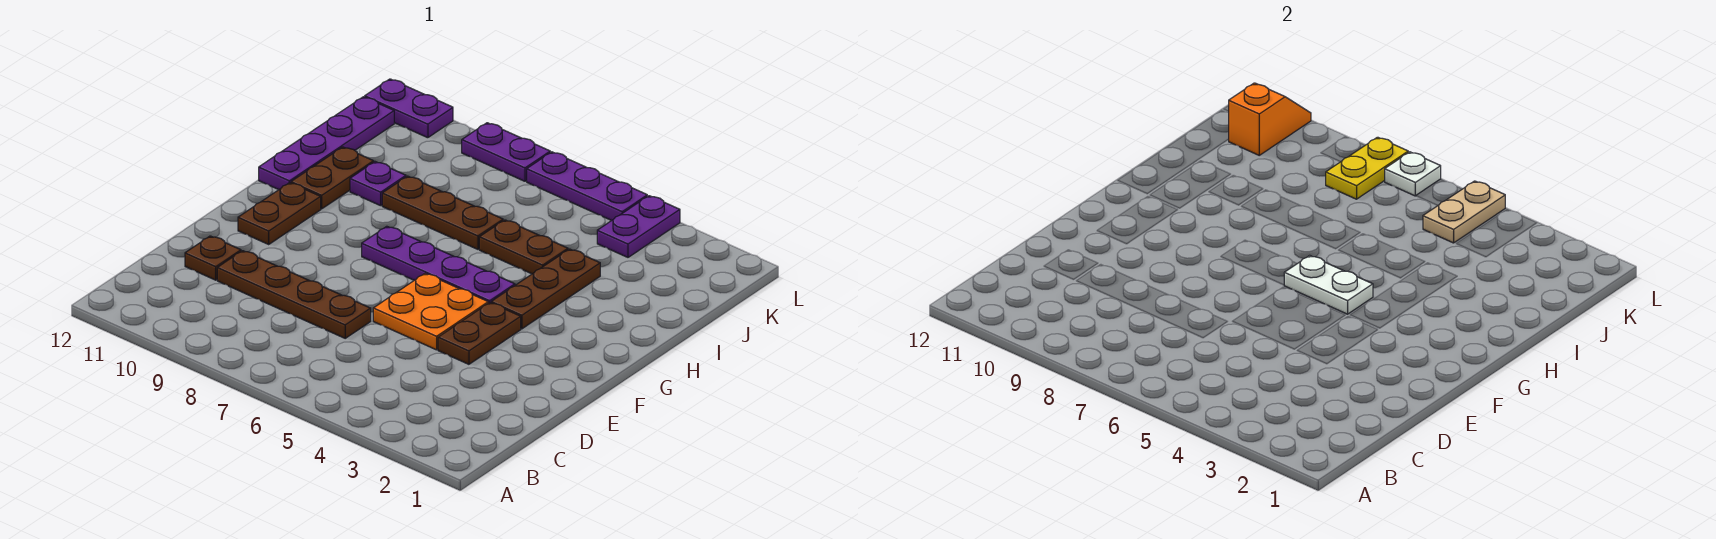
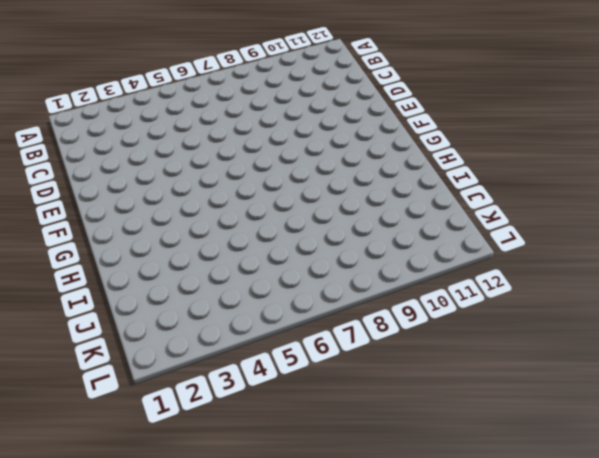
none -> brown plate D7:D10 level 1
none -> brown plate D11 level 1
none -> brown plate E4:F4 level 1

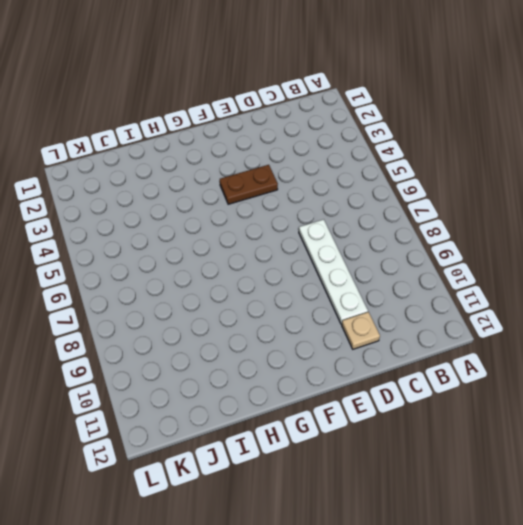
white plate D7:D10 level 1 -> brown plate D7:D10 level 1
tan plate D11 level 1 -> brown plate D11 level 1
none -> orange plate E5:F6 level 1
none -> brown plate F11:G11 level 1
none -> brown plate G4:I4 level 1

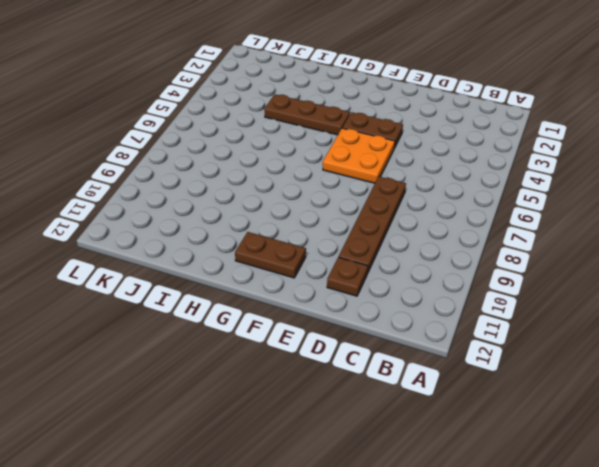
none -> purple plate G5:G8 level 1
none -> brown plate H11:I11 level 1
none -> purple plate H12:K12 level 1

